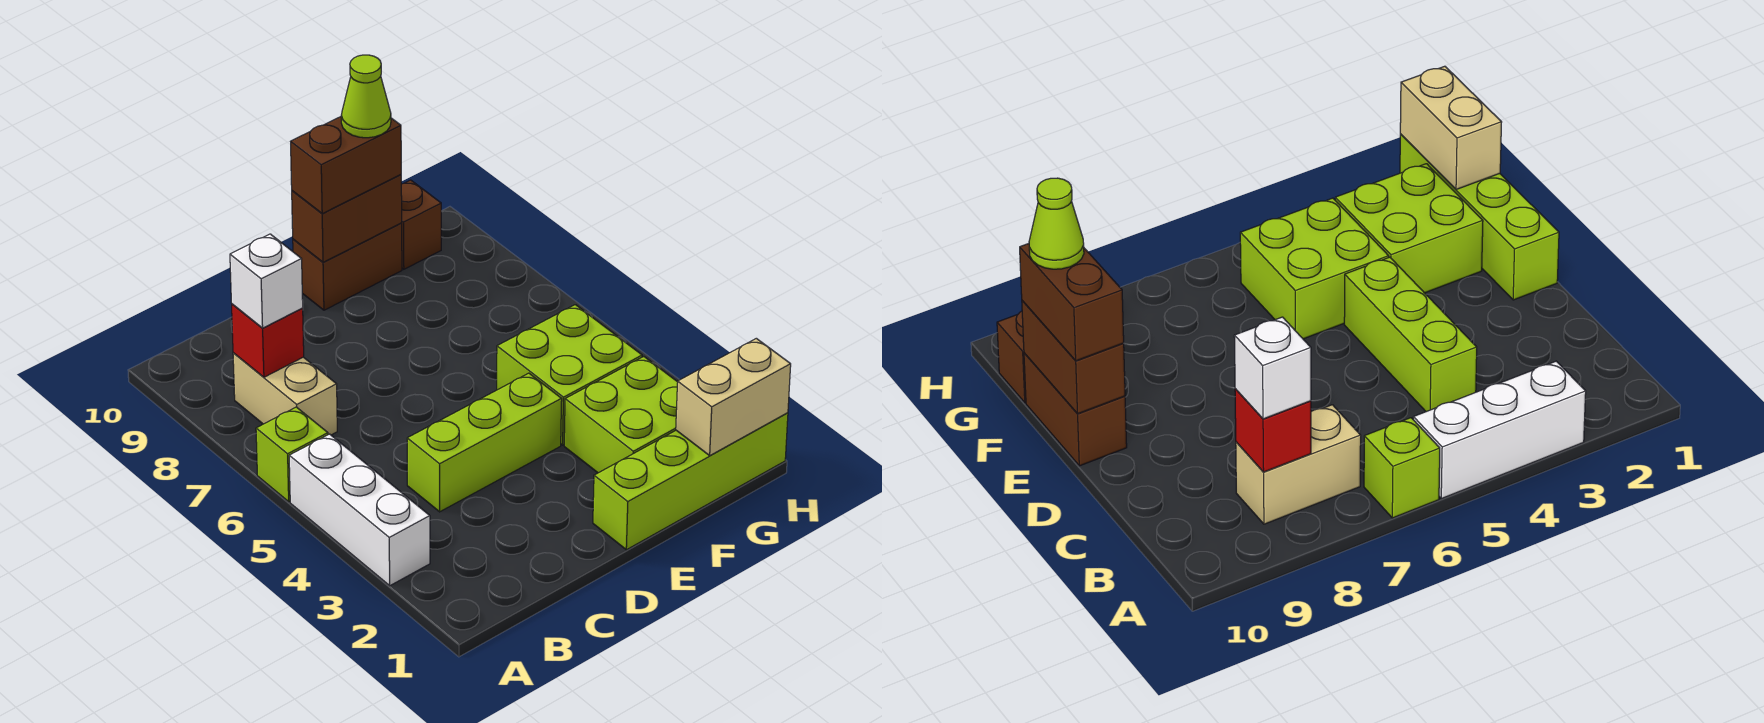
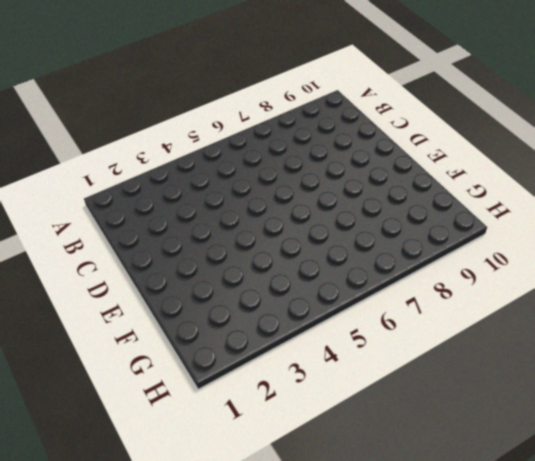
none -> white brick A3:A5 level 1
none -> lime brick A6 level 1
none -> tan brick B7:B8 level 1

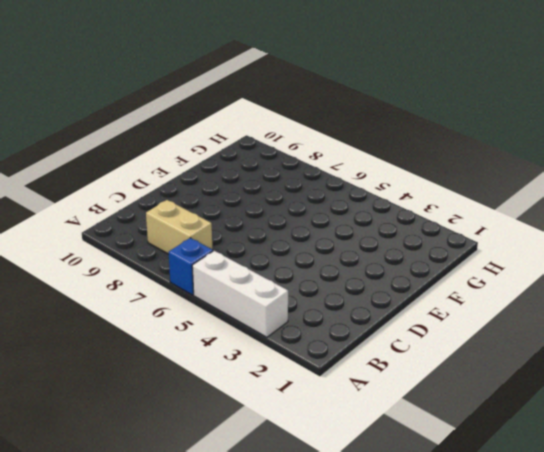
blue brick A6 level 1 -> lime brick A6 level 1
none -> lime brick C4:E4 level 1
none -> lime brick E1:H1 level 1
none -> brown brick E10:F10 level 1

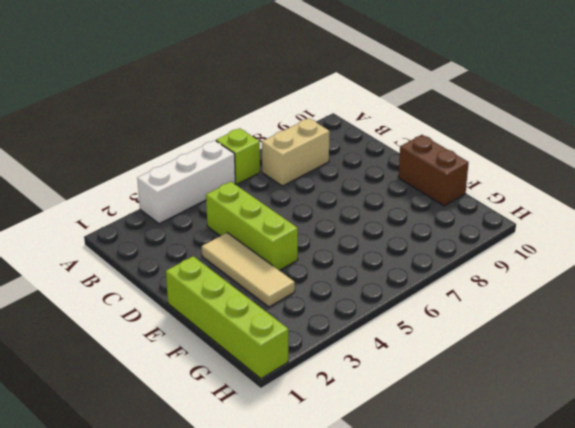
tan tile D3:F3 level 1 -> lime brick F2:G3 level 1
none -> lime brick F4:G5 level 1
none -> brown brick G10 level 1
none -> red brick B8 level 2

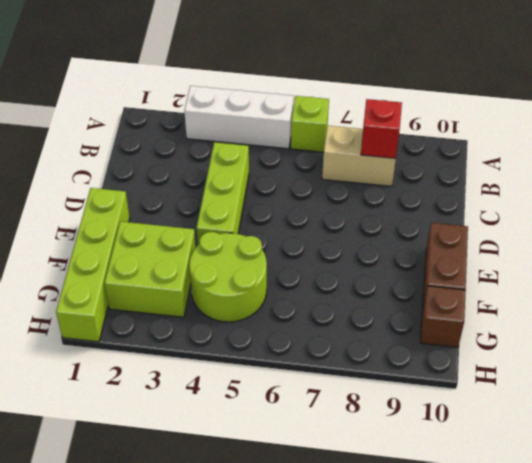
lime round brick F4:G5 level 1 -> lime brick F4:G5 level 1
none -> brown brick E10:F10 level 2
none -> tan brick G1:H1 level 2
none -> white brick B8 level 3

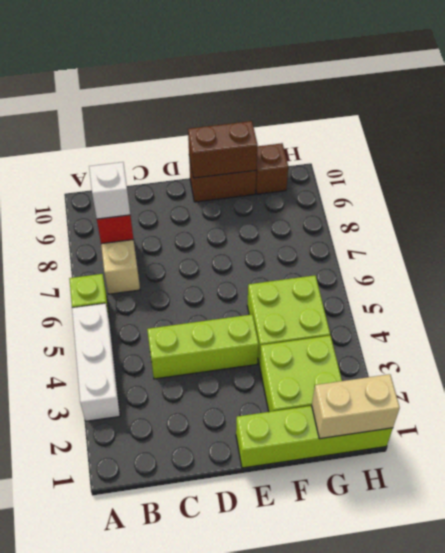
none -> brown brick E10:F10 level 3
none -> lime cone F10 level 4

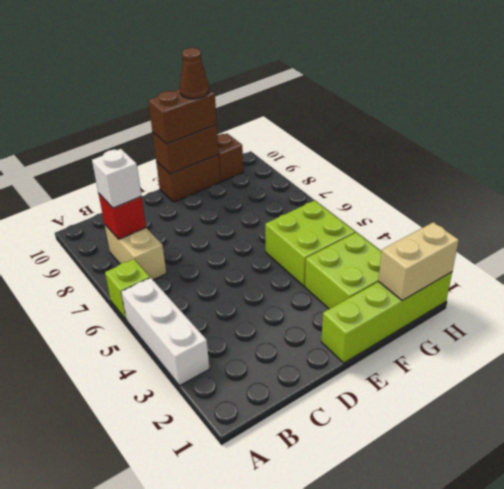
brown cone F10 level 4 -> lime cone F10 level 4
none -> lime brick C4:E4 level 1

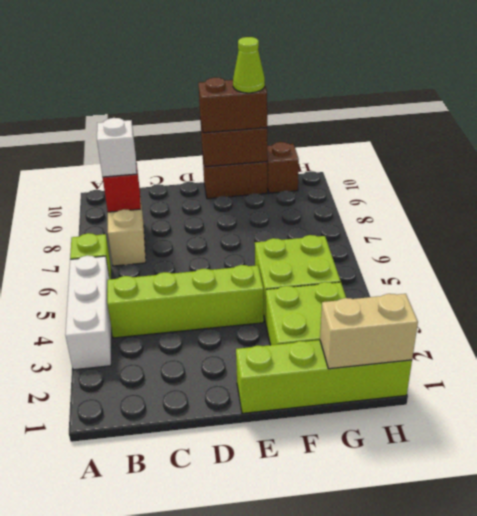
lime brick B4:E4 level 1 -> lime brick C4:E4 level 1

